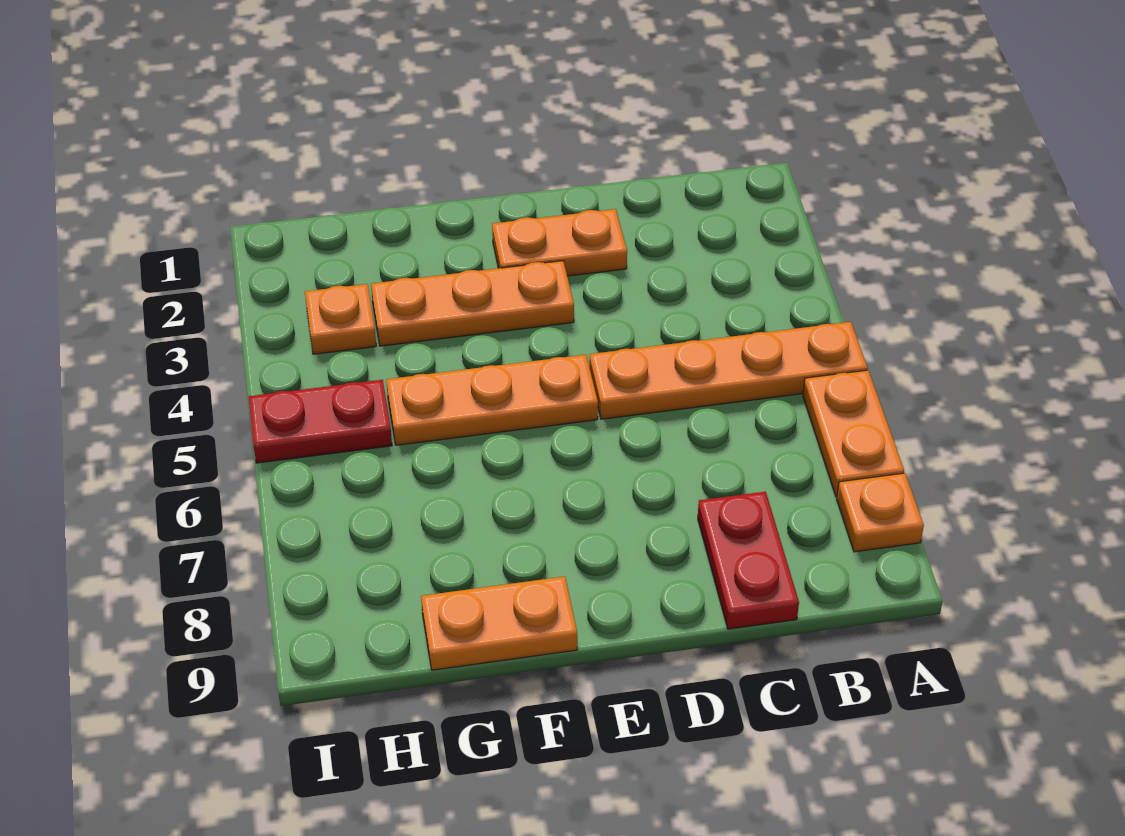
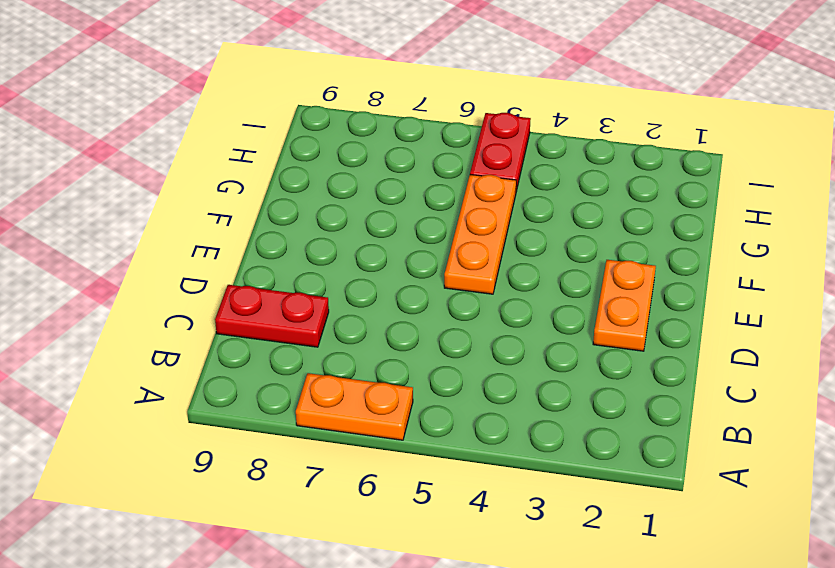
none -> orange plate A5:D5 level 1
none -> orange plate A8 level 1

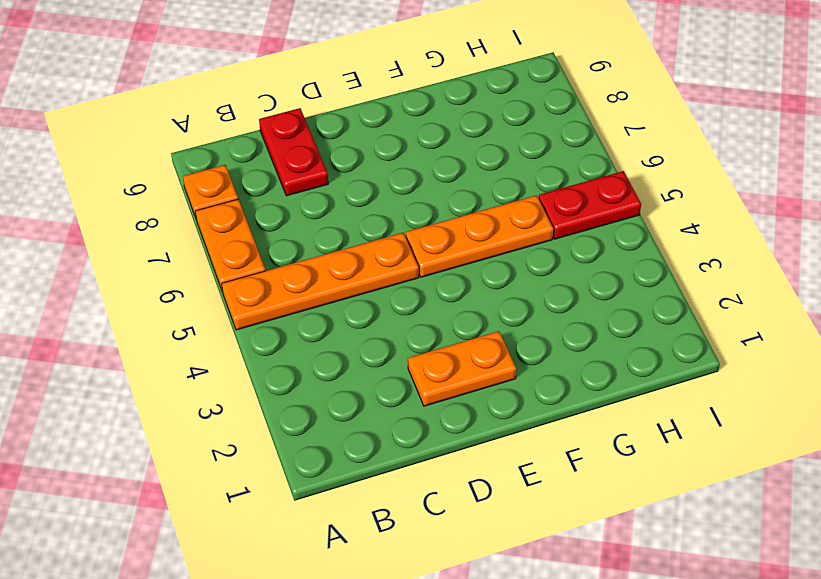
none -> orange plate E3:G3 level 1
none -> orange plate F9:G9 level 1

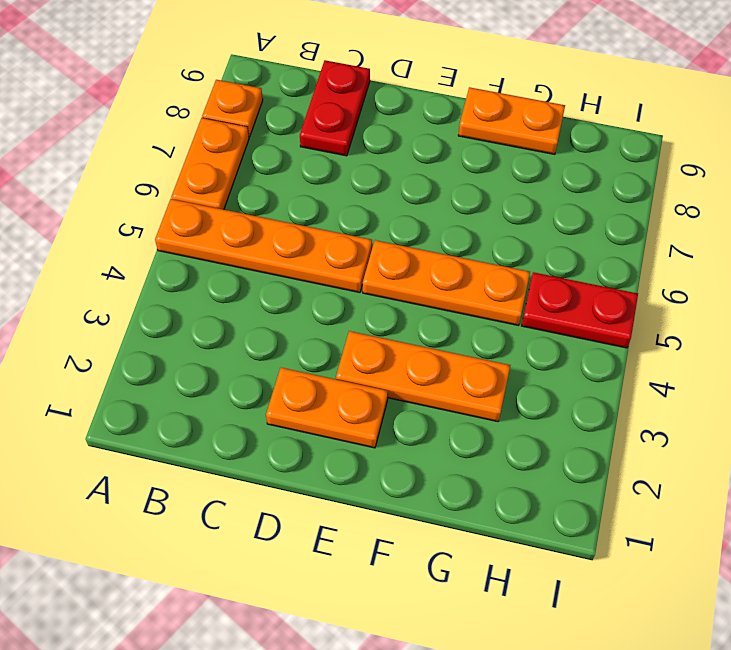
none -> orange plate H3 level 1

